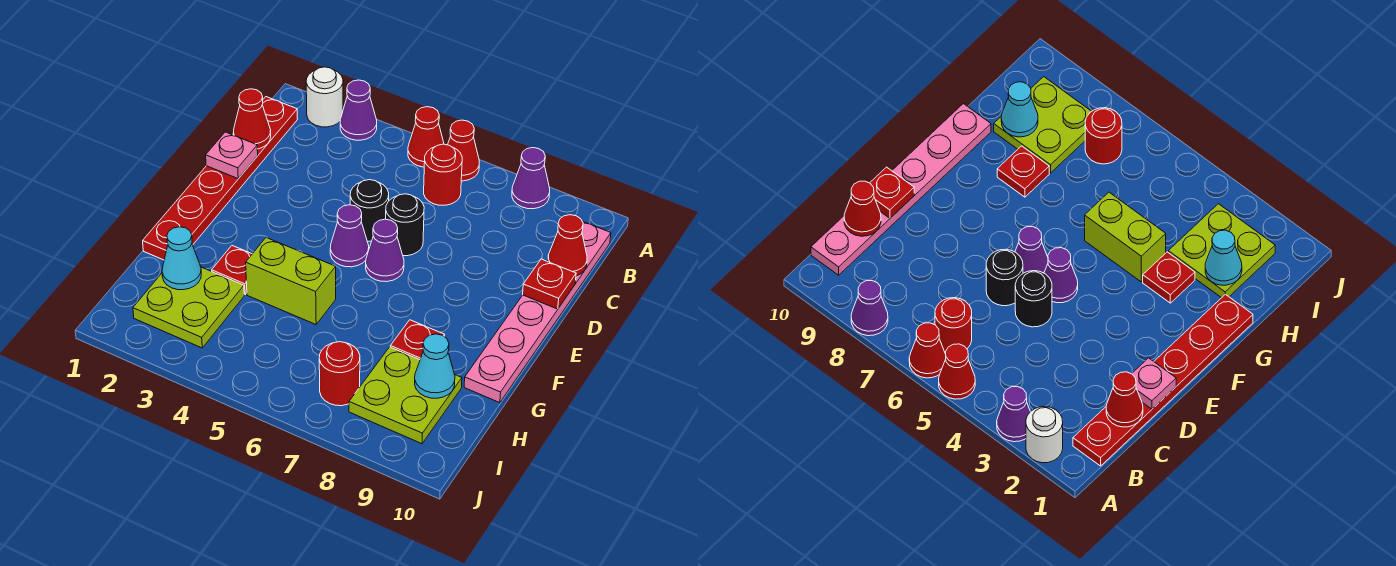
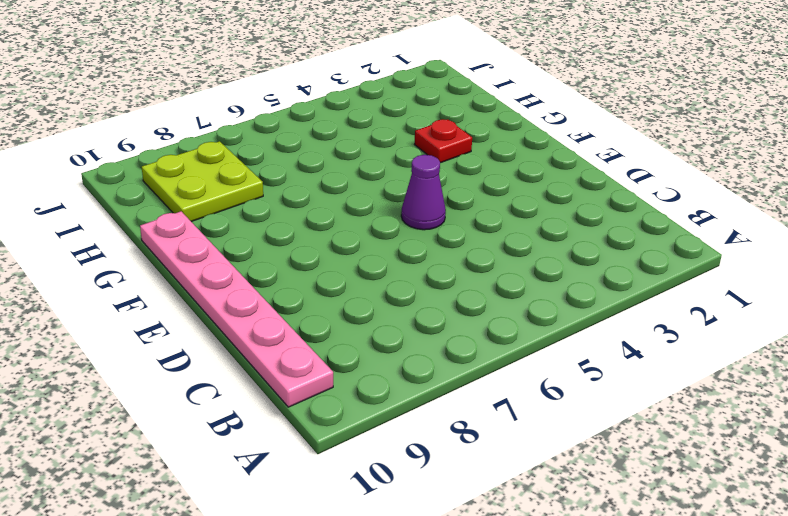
none -> white round brick A2 level 1
none -> purple cone A3 level 1
none -> red cone A5 level 1

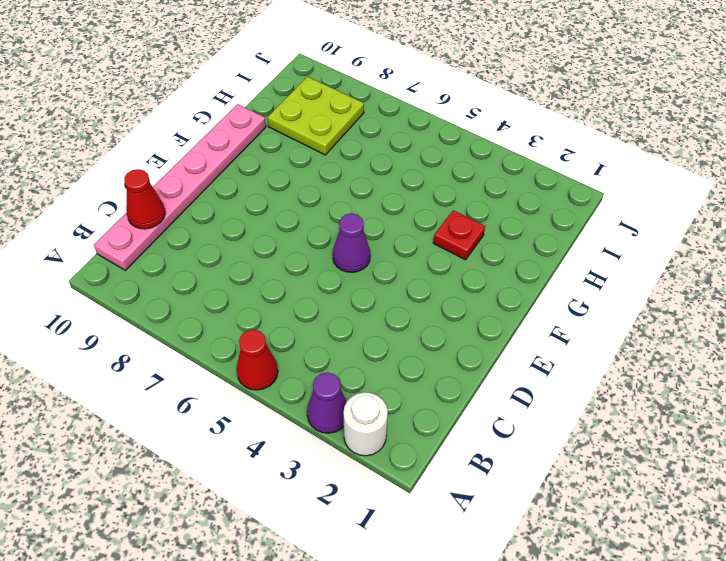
none -> red cone A6 level 1
none -> purple cone A8 level 1
none -> red plate B1:G1 level 1

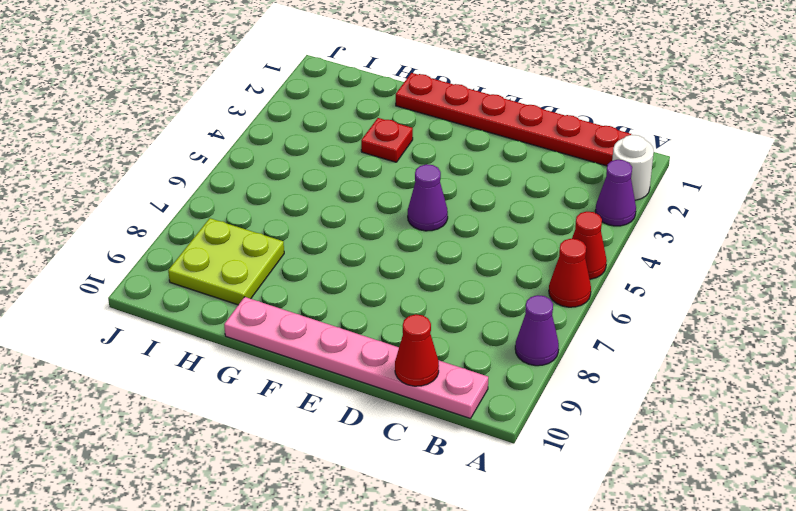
none -> red round brick B6 level 1
none -> black round brick D5 level 1
none -> black round brick D6 level 1

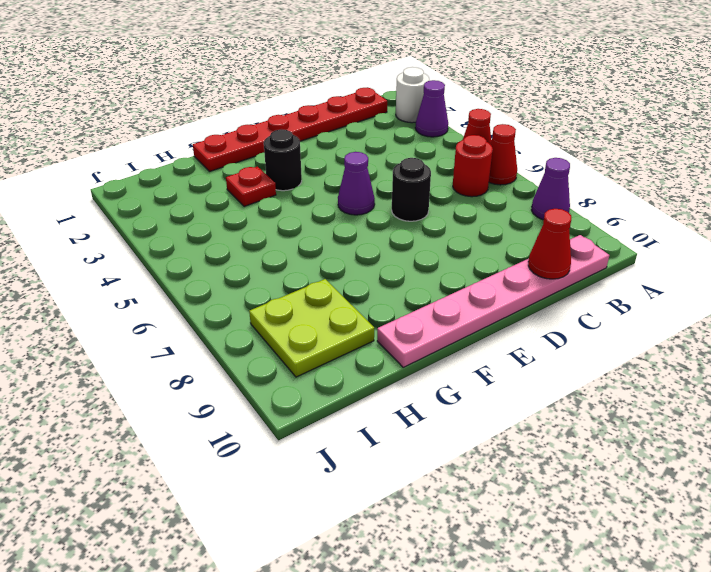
black round brick F3 level 1 -> black round brick D5 level 1
none -> purple cone E6 level 1
none -> lime brick G4:G5 level 1
none -> red plate G8 level 1

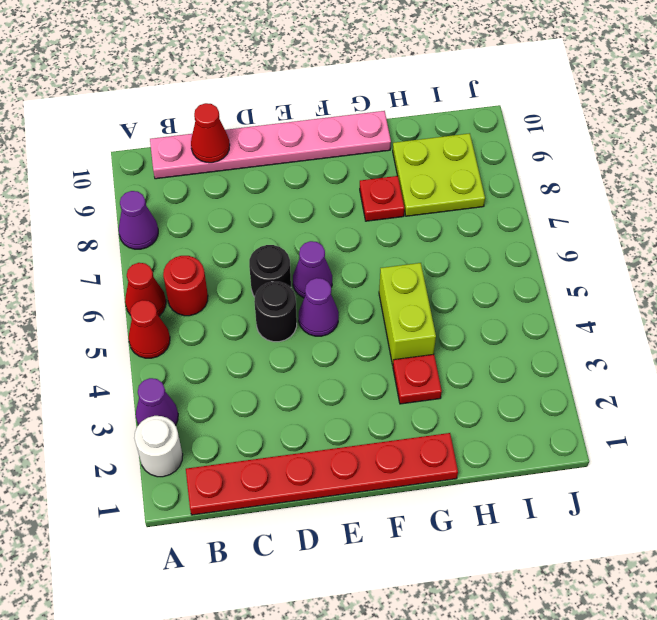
none -> lime plate H2:I3 level 1
none -> red round brick I7 level 1
none -> red cone C1 level 2

